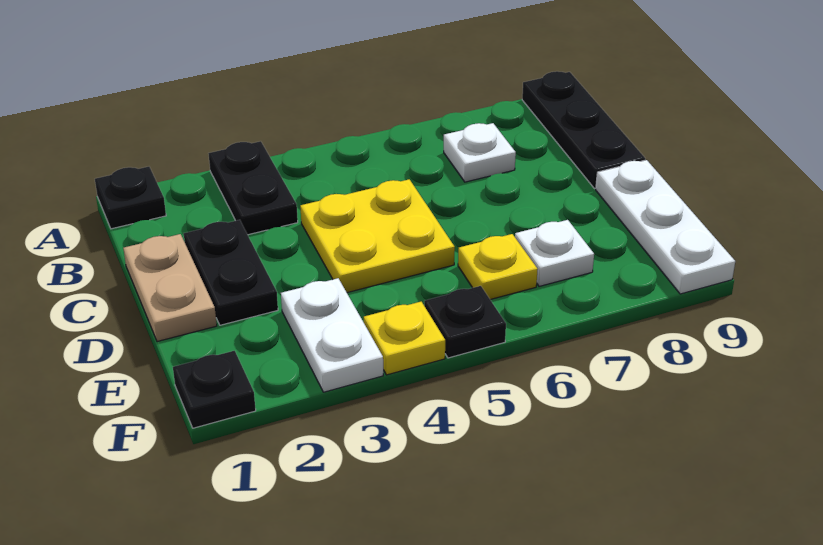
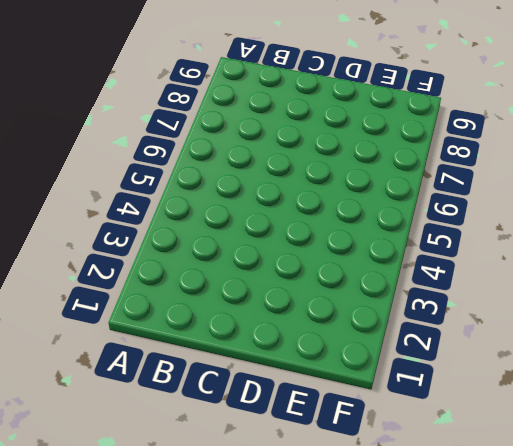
none -> black plate A1 level 1
none -> black plate A3:B3 level 1
none -> black plate A9:C9 level 1

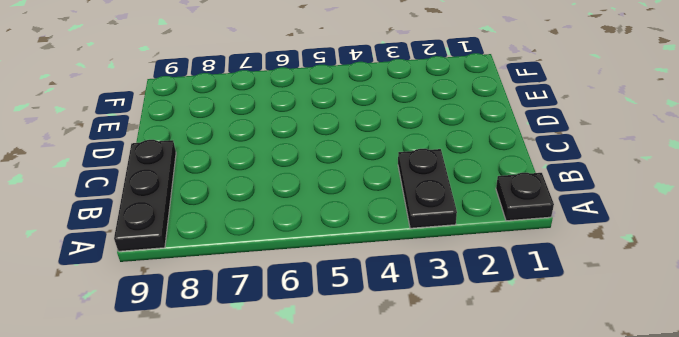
none -> white plate B7 level 1
none -> tan plate C1:D1 level 1
none -> black plate C2:D2 level 1

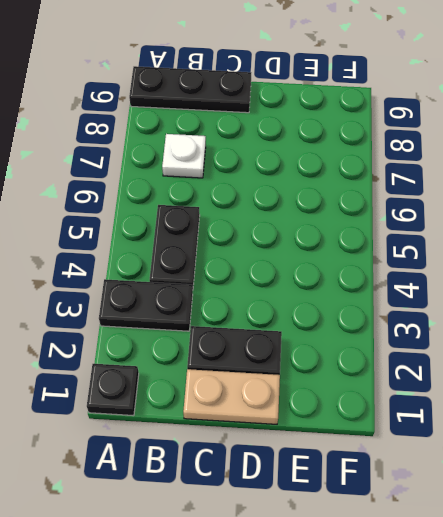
black plate B4:B5 level 1 -> none
none -> yellow plate C4:D5 level 1
none -> white plate D9:F9 level 1
none -> white plate E3:F3 level 1

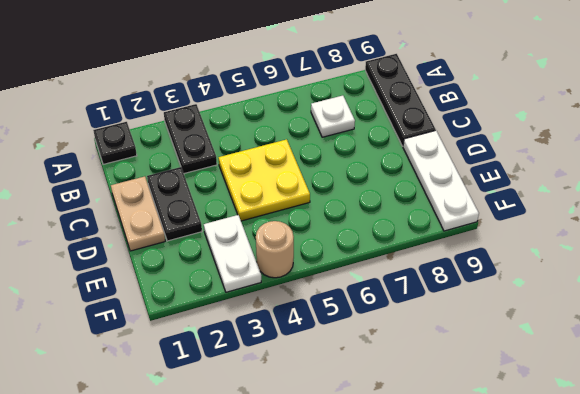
tan round brick F4 level 1 -> yellow plate F4 level 1
none -> yellow plate E6 level 1
none -> white plate E7 level 1
none -> black plate F1 level 1

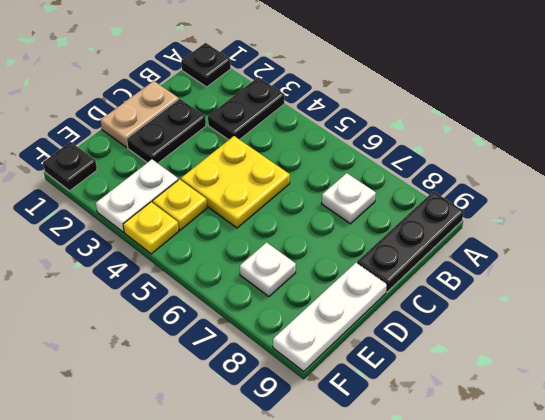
yellow plate E4 level 1 -> yellow plate E6 level 1
none -> black plate F5 level 1

